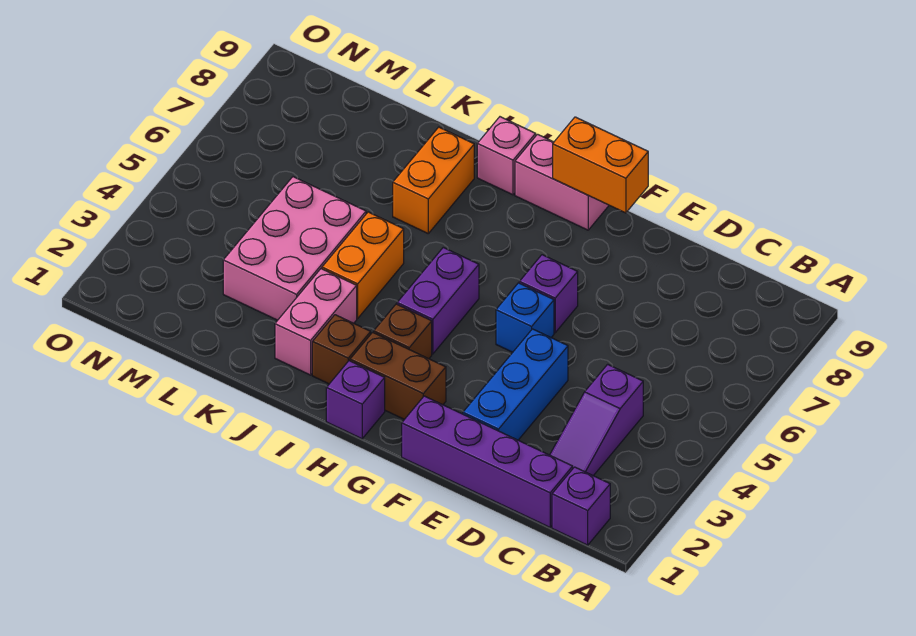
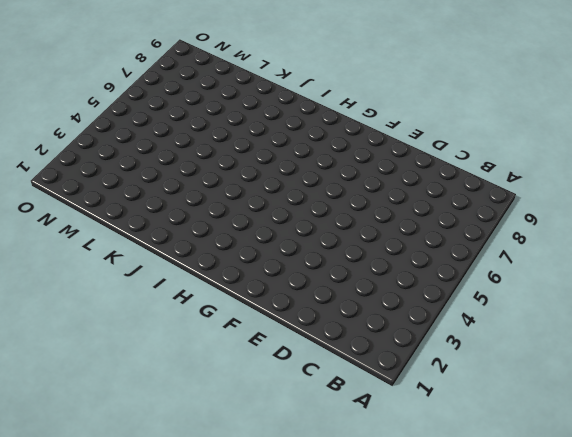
none -> purple brick B1 level 1
none -> purple brick C1:F1 level 1
none -> purple slope C2:C4 level 1 top 4

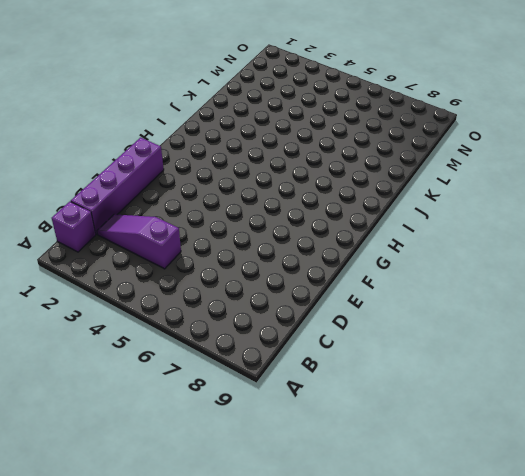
none -> blue brick E2:E4 level 1
none -> blue brick F5 level 1
none -> purple brick F6 level 1

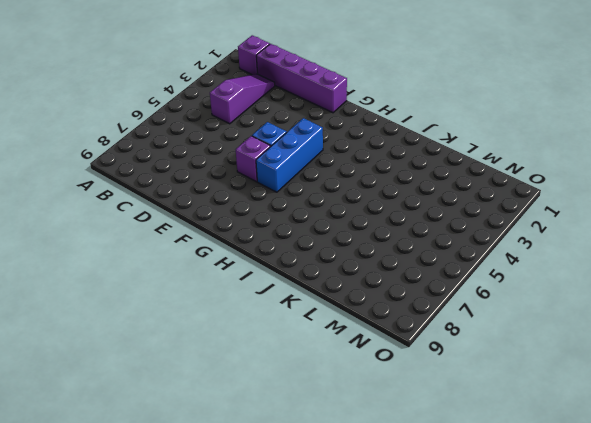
blue brick G4:G6 level 1 -> blue brick E2:E4 level 1
none -> brown brick G2:H2 level 1
none -> pink brick G9:H9 level 1
none -> purple brick H1 level 1

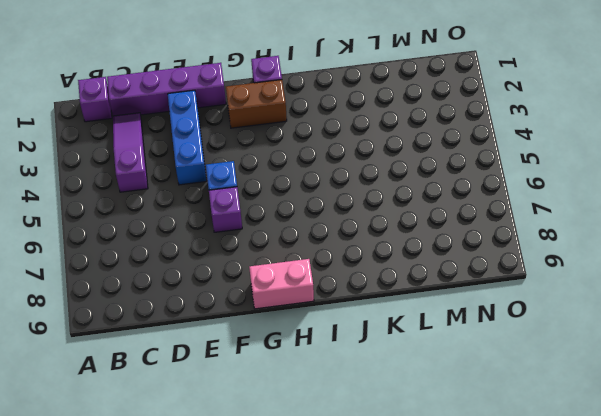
none -> brown brick H3 level 1
none -> purple brick H4:H5 level 1
none -> brown brick I2 level 1

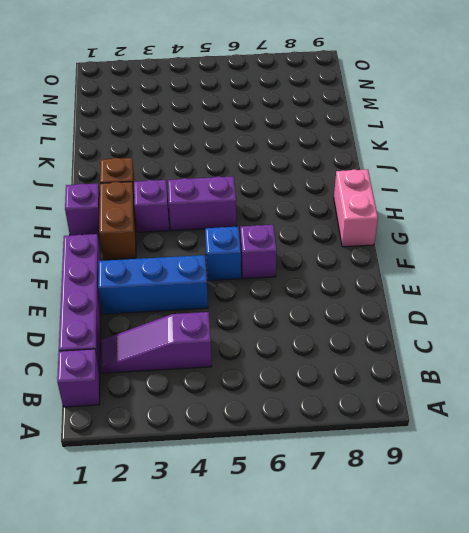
purple brick H3 level 1 -> brown brick H3 level 1
none -> pink brick I9 level 1
none -> pink brick J2:J3 level 1
none -> orange brick J4:J5 level 1

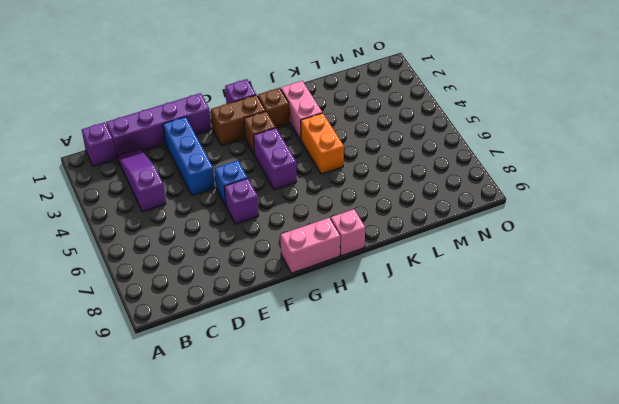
none -> orange brick J7:J8 level 1
none -> pink brick K3:L5 level 1
none -> orange brick F9:G9 level 2

